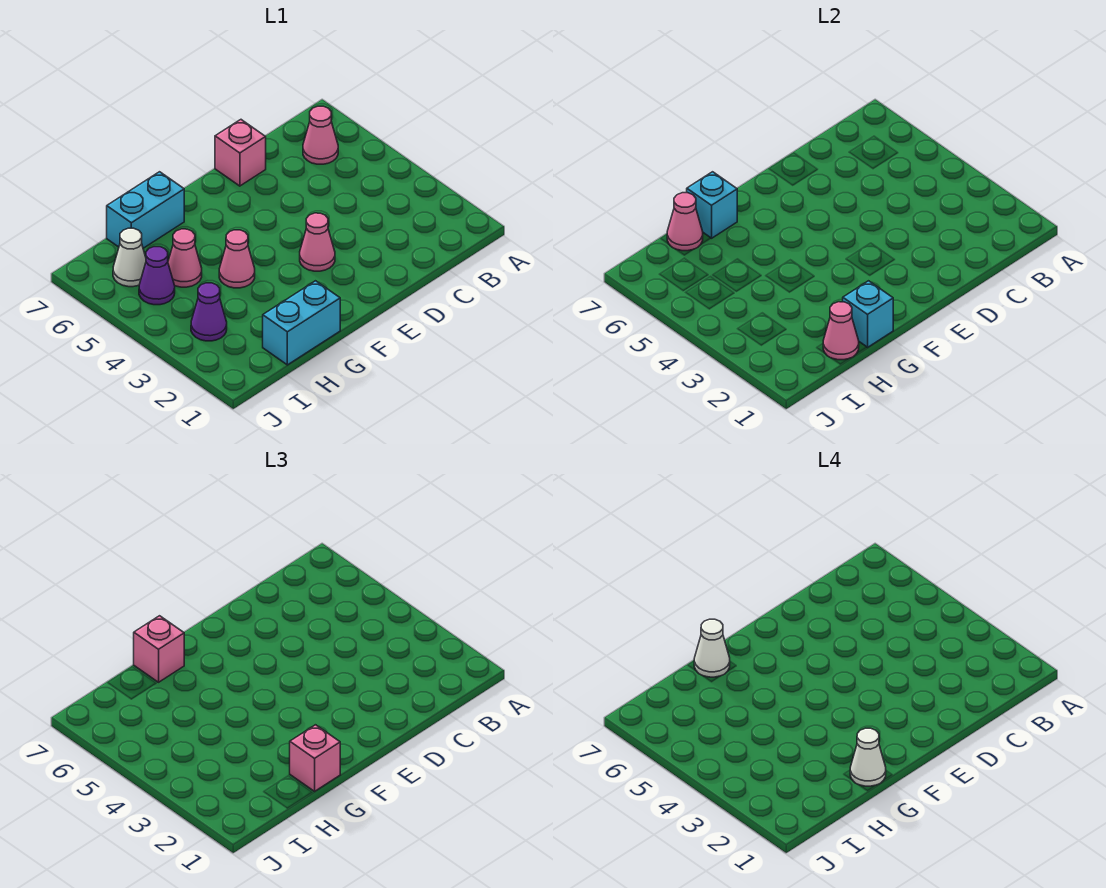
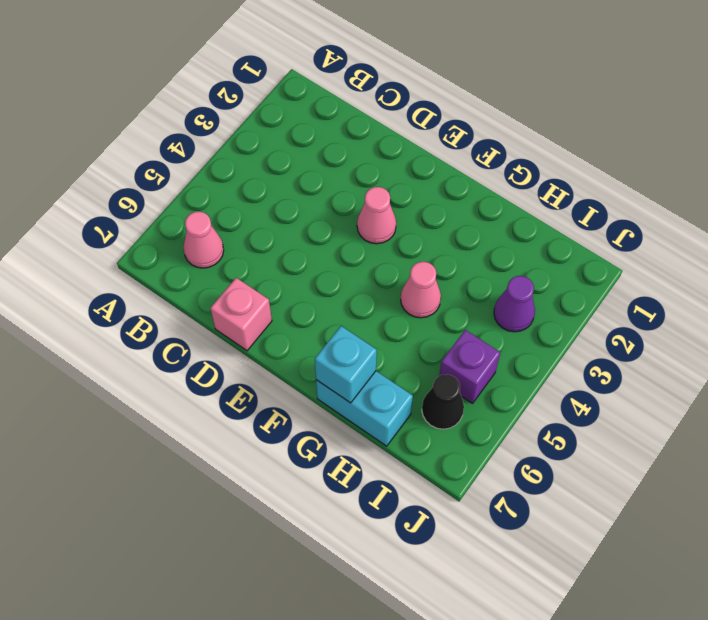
purple brick I5 level 1 -> purple cone I5 level 1
black cone I6 level 1 -> white cone I6 level 1
none -> cyan brick G1:H1 level 1
none -> pink cone H5 level 1
none -> cyan brick G1 level 2

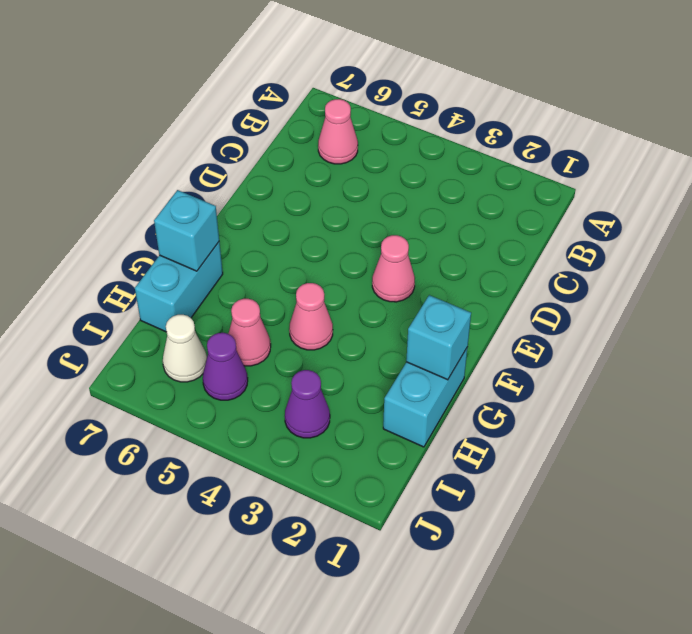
none -> pink brick D7 level 1
none -> pink cone H1 level 2
none -> pink cone H7 level 2

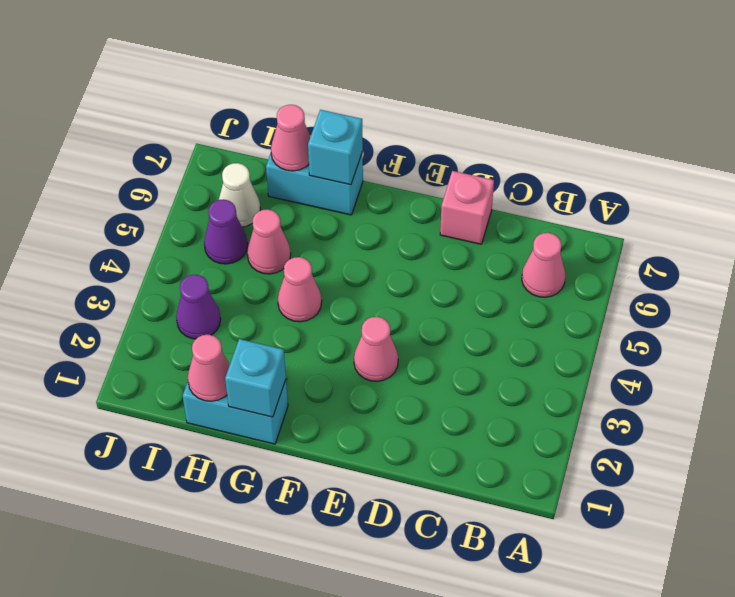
none -> pink brick G1 level 3
none -> pink brick G7 level 3
none -> white cone G1 level 4

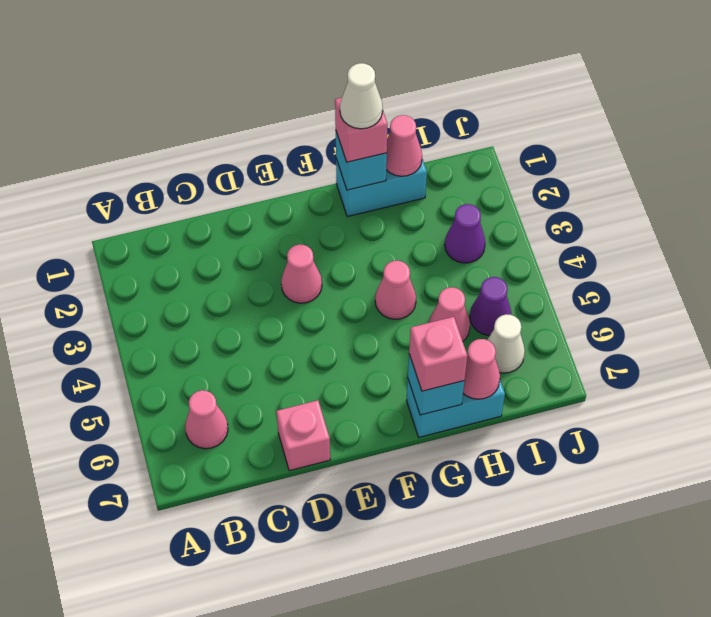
none -> white cone G7 level 4

